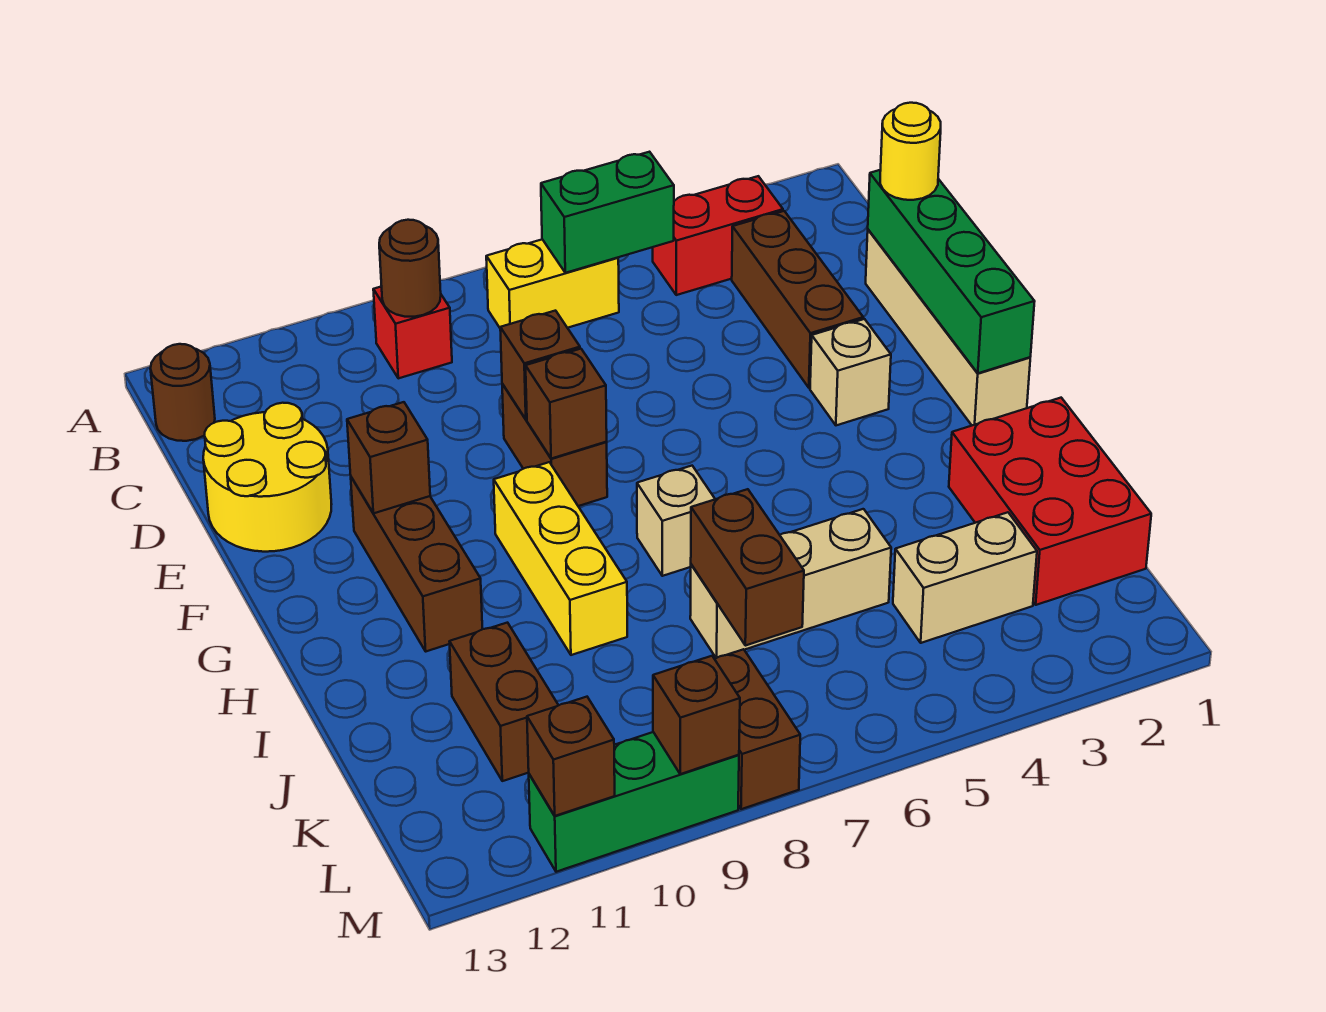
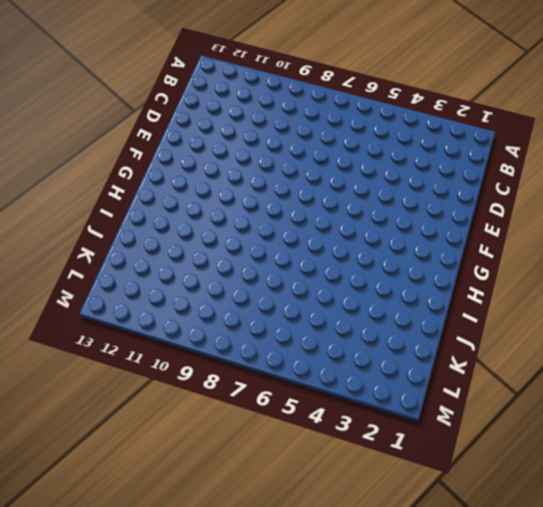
none -> red brick B3:B4 level 1
none -> yellow brick B6:B7 level 1
none -> red brick B9 level 1

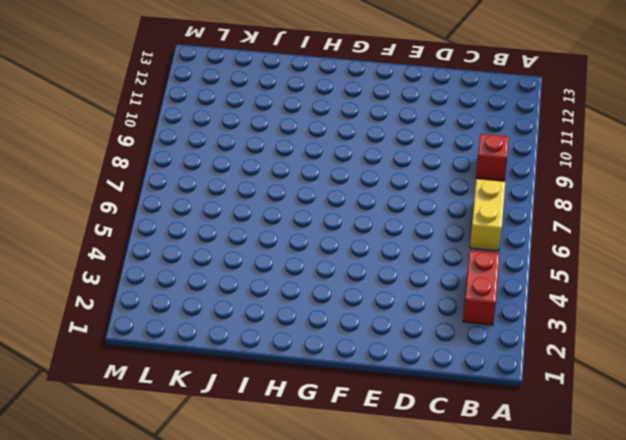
none -> brown round brick B13 level 1
none -> brown brick C3:E3 level 1
none -> tan brick D1:G1 level 1

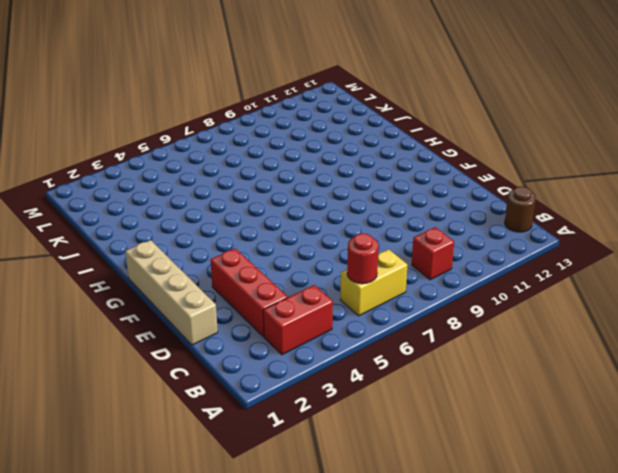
red round brick B6 level 2 -> green brick B5:B6 level 2
red brick C3:E3 level 1 -> brown brick C3:E3 level 1
none -> yellow round brick D12:E13 level 1
none -> brown brick E8:F8 level 1
none -> tan brick F3 level 1

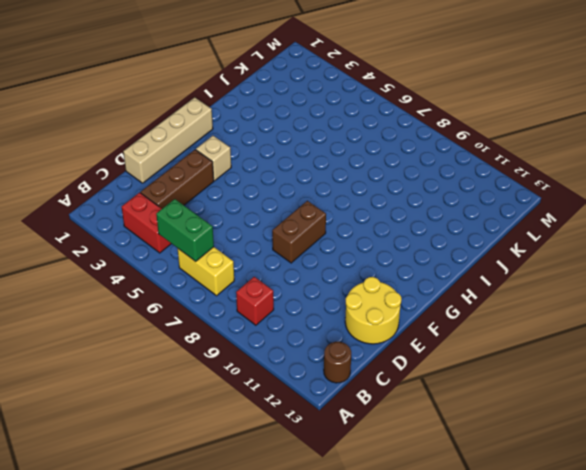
none -> brown brick F11:H11 level 1
none -> yellow brick G9:I9 level 1
none -> tan brick H7 level 1

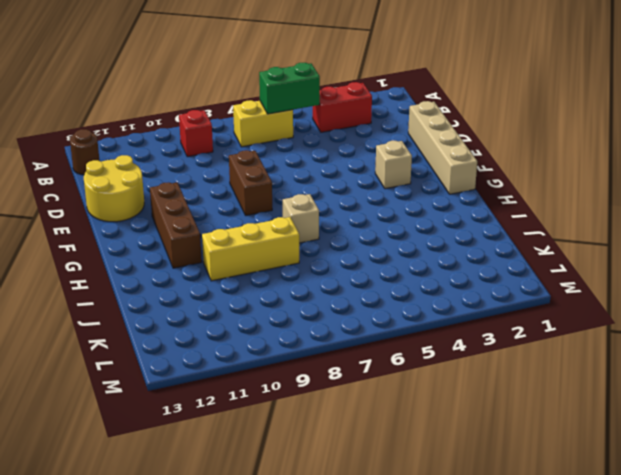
yellow brick I8:I10 level 1 -> yellow brick G9:I9 level 1
none -> brown brick C3:E3 level 1
none -> red brick I1:K2 level 1
none -> tan brick J5:J7 level 1

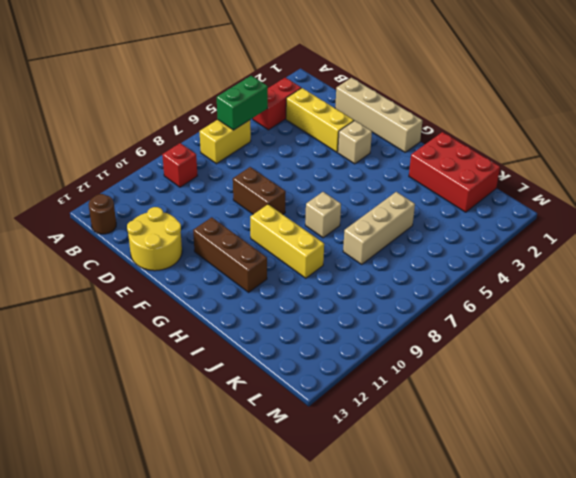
yellow brick C3:E3 level 1 -> brown brick C3:E3 level 1
none -> brown brick J11:K11 level 1
none -> tan brick K3:K4 level 1
none -> brown brick L8:M8 level 1

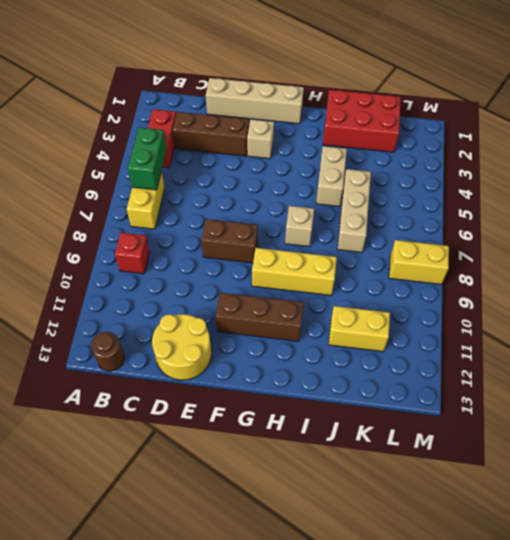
tan brick I4:I5 level 1 -> tan brick K3:K4 level 1
yellow brick J11:K11 level 1 -> brown brick J11:K11 level 1
yellow brick L8:M8 level 1 -> brown brick L8:M8 level 1
none -> green brick M9:M11 level 1
none -> brown round brick B9 level 2
none -> green brick D1:G1 level 2

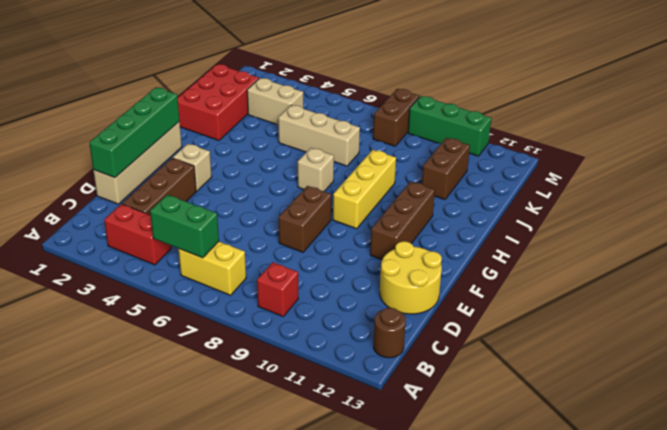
none -> brown round brick B9 level 2
none -> brown brick E8 level 2
none -> brown brick F8 level 2

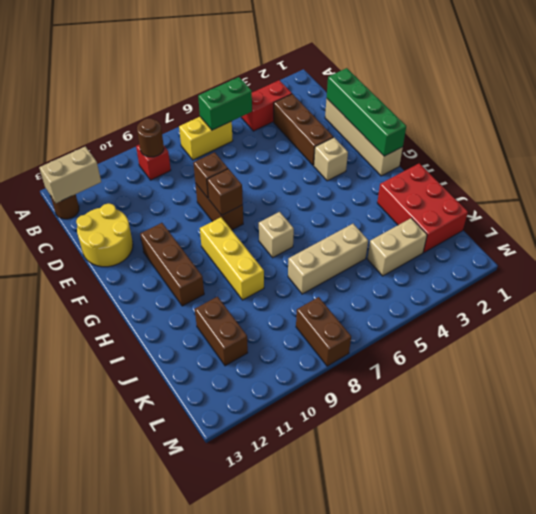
tan brick B12:B13 level 2 -> none
none -> green brick M9:M11 level 1
none -> brown brick F11 level 2
none -> brown brick J7:K7 level 2

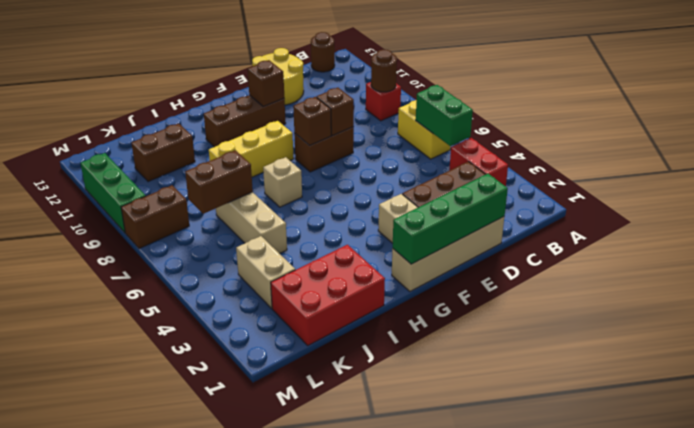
none -> brown brick M9 level 2
none -> brown brick M11 level 2
none -> yellow round brick D1 level 3

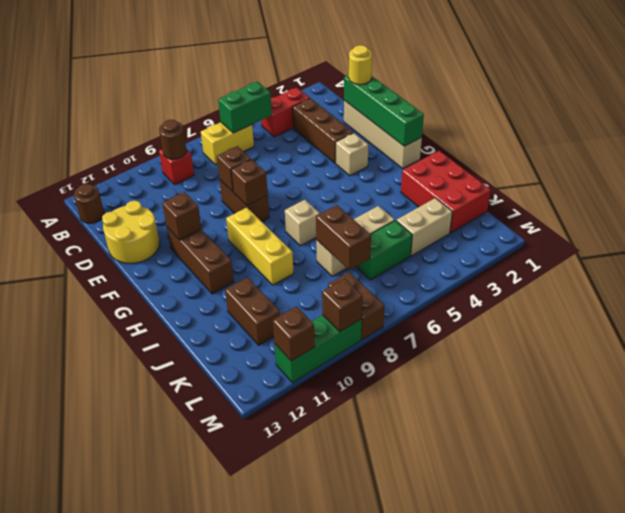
green brick K5:K6 level 1 -> none

